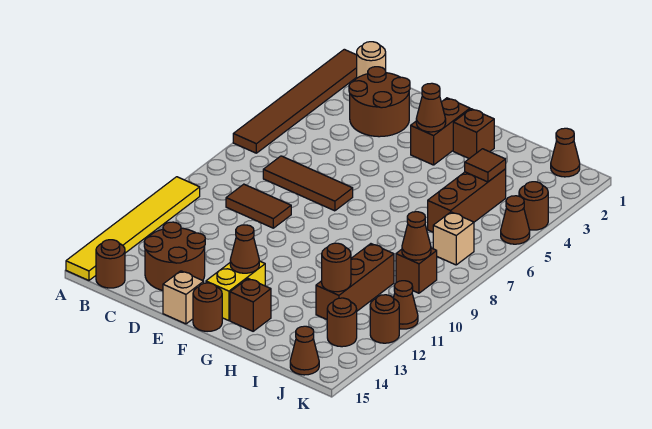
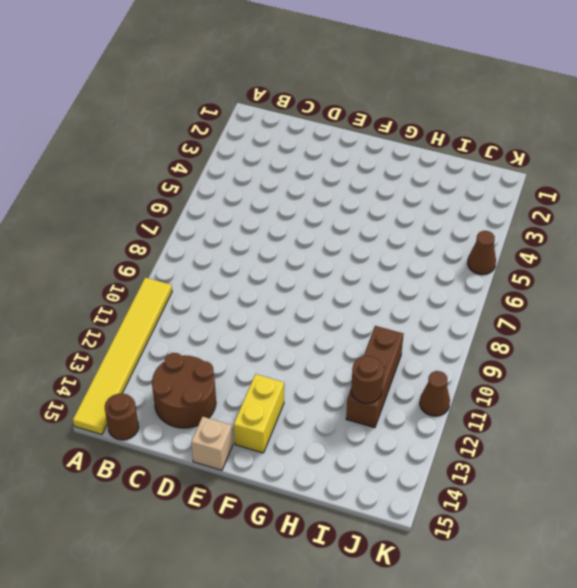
none -> brown tile A1:A6 level 1
none -> tan round brick B1 level 1
none -> brown round brick C2:D3 level 1
none -> brown tile C7:E7 level 1

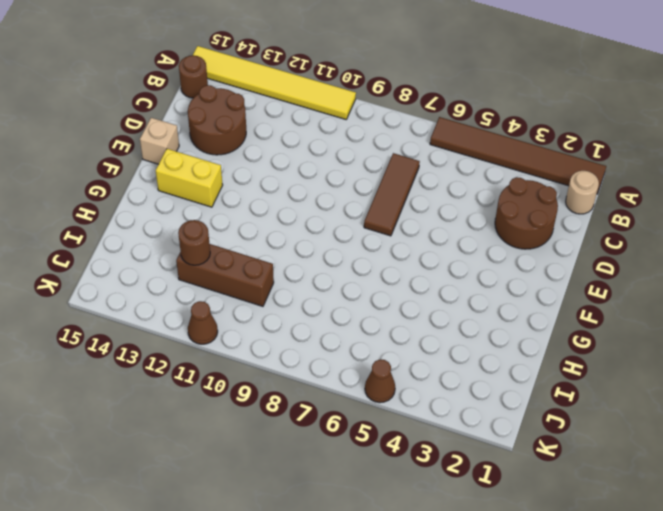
none -> brown tile C9:D9 level 1
none -> brown brick F2:F3 level 1
none -> brown round brick F15 level 1
none -> brown brick G2 level 1

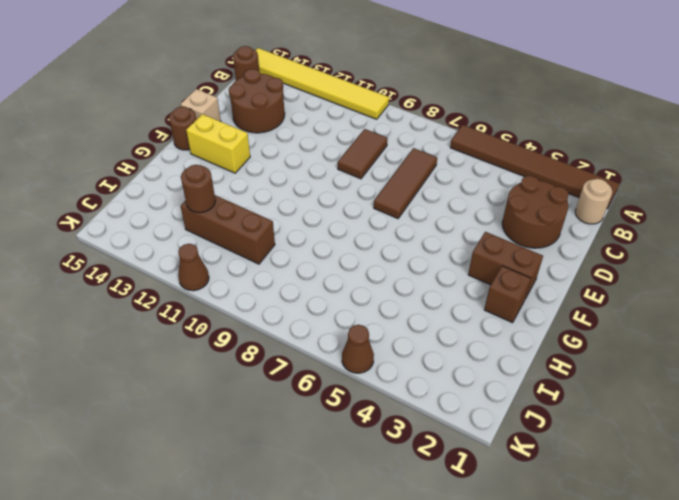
none -> brown brick G14 level 1
none -> brown brick I4:I6 level 1
none -> brown cone J1 level 1
none -> tan brick J7 level 1

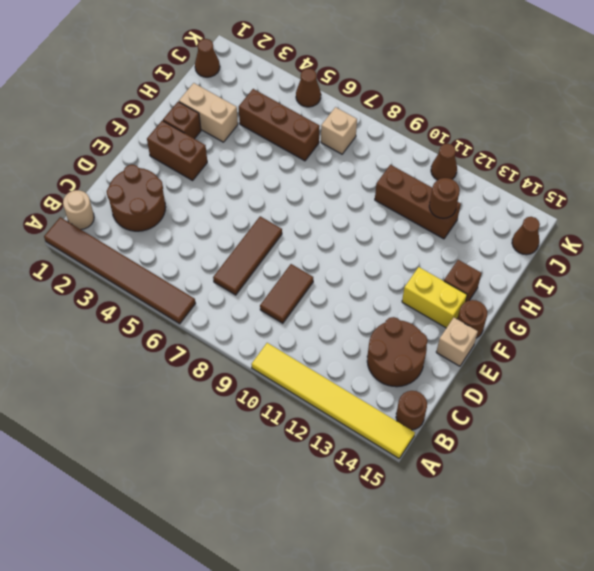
tan brick H2:H3 level 1 -> none
none -> brown brick J9 level 1
none -> brown round brick J13 level 1
none -> brown round brick K4 level 1
none -> brown round brick K12 level 1

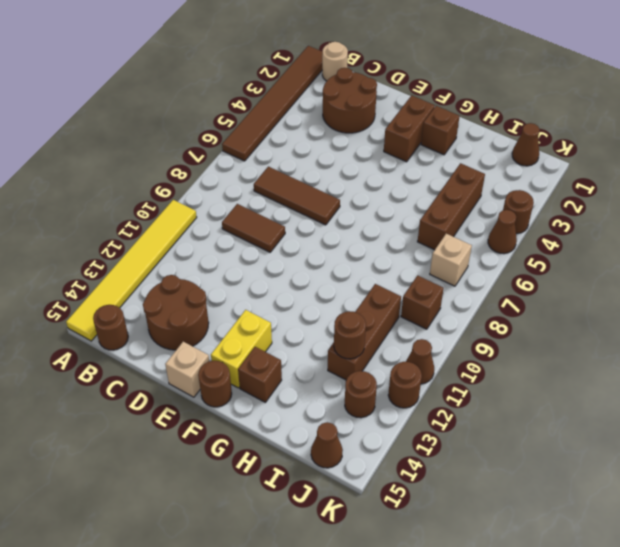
none -> brown cone F3 level 2
none -> brown cone F13 level 2
none -> brown tile I4 level 2
none -> brown cone J9 level 2

